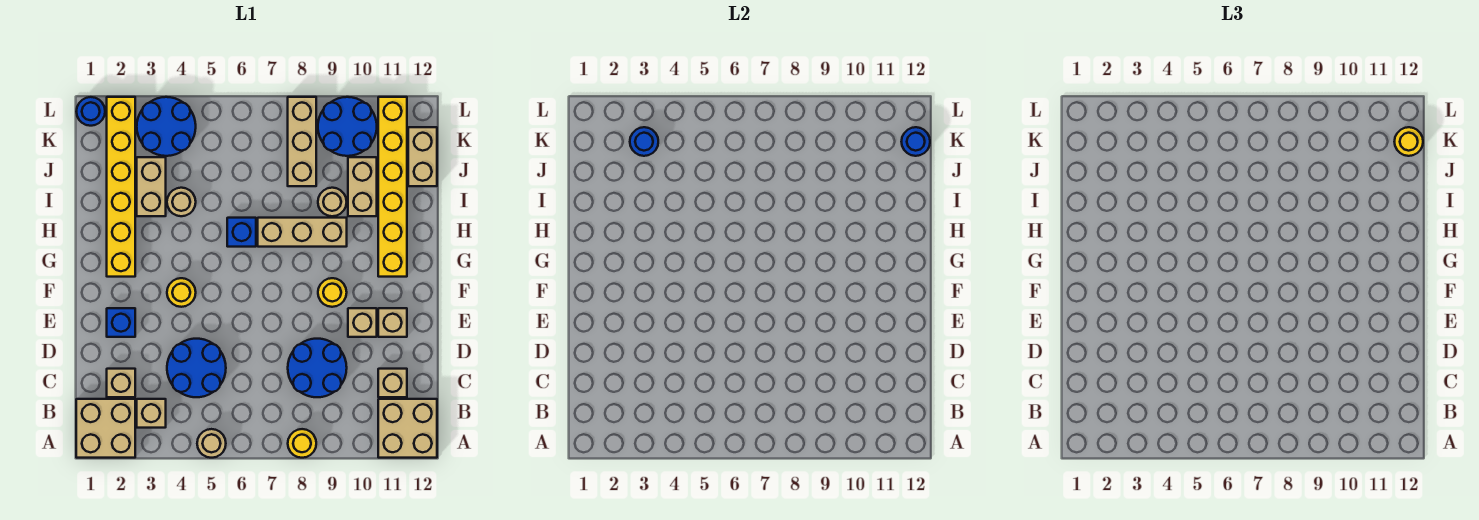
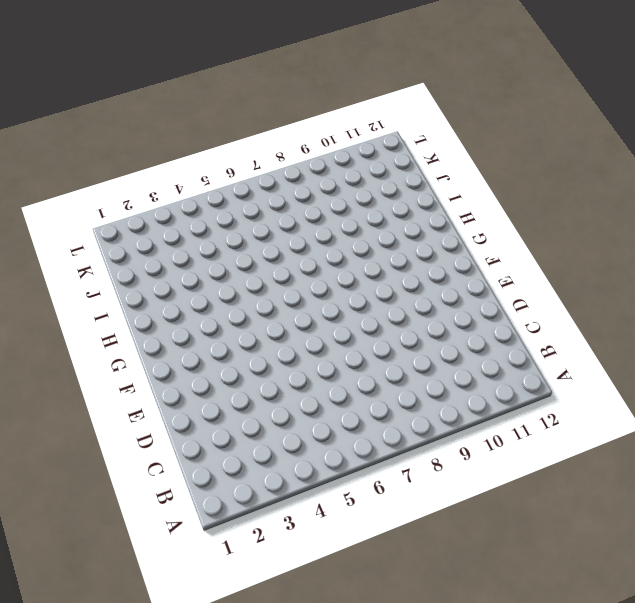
none -> tan brick A1:B2 level 1
none -> tan round brick A5 level 1
none -> yellow round brick A8 level 1
none -> tan brick A11:B12 level 1

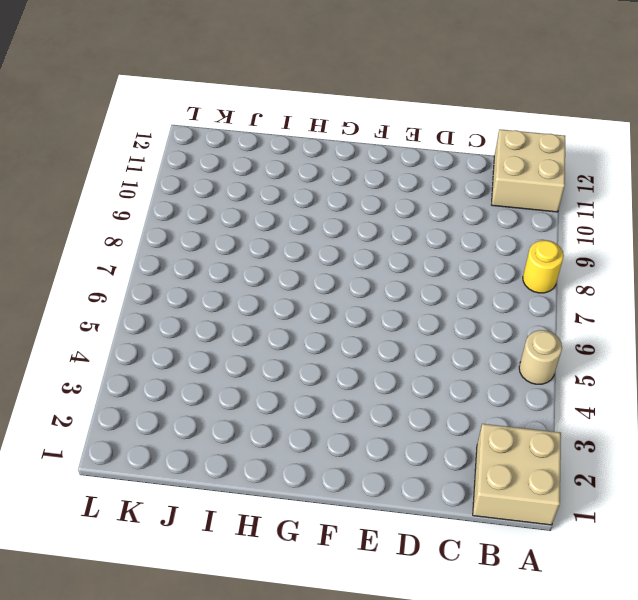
none -> tan brick B3 level 1
none -> tan brick C2 level 1
none -> blue round brick C4:D5 level 1
none -> blue round brick C8:D9 level 1

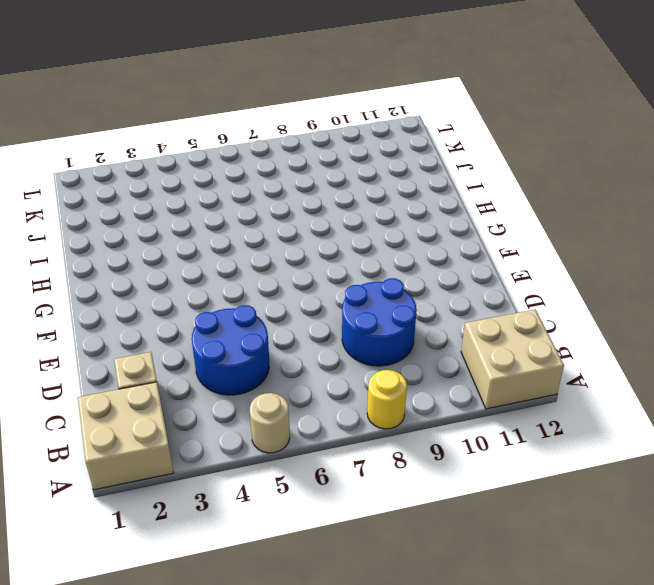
none -> tan brick B3 level 1
none -> tan brick C11 level 1
none -> blue brick E2 level 1
none -> tan brick E10 level 1

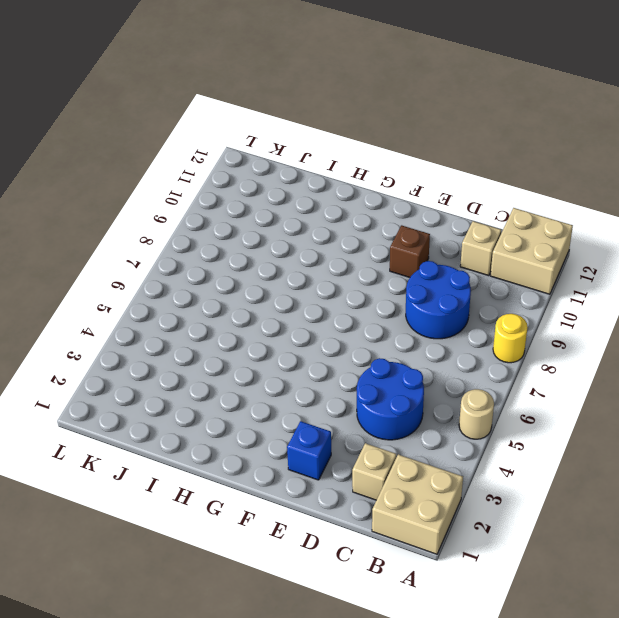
brown brick E10 level 1 -> tan brick E10 level 1
none -> tan brick B3 level 1
none -> tan brick E11 level 1
none -> yellow round brick F4 level 1
none -> yellow round brick F9 level 1

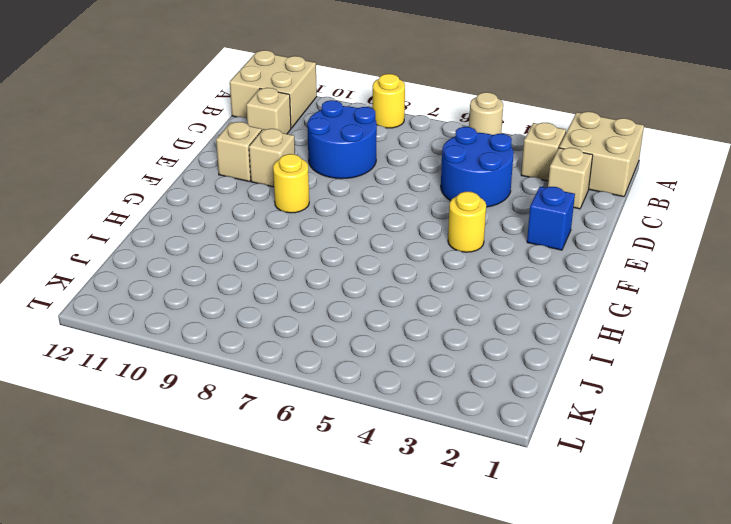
none -> yellow brick G2:L2 level 1
none -> yellow brick G11:L11 level 1
none -> blue brick H6 level 1
none -> tan brick H7:H9 level 1

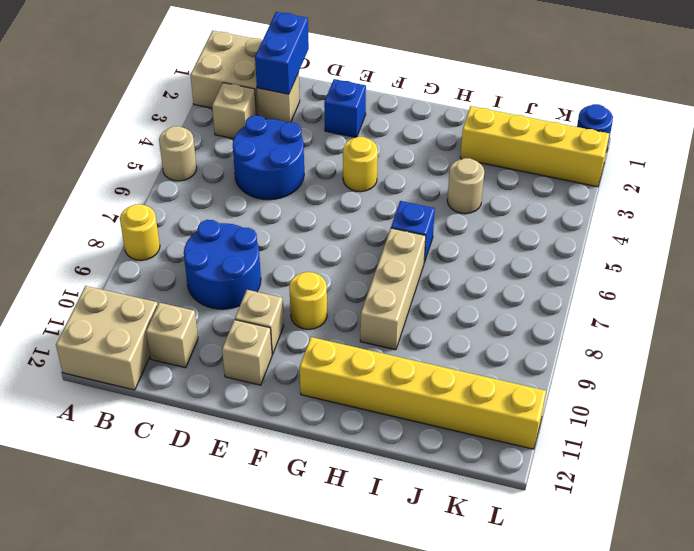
blue brick C1:C2 level 2 -> none
yellow brick I2:L2 level 1 -> yellow brick G2:L2 level 1
none -> tan brick I3:J3 level 1
none -> tan round brick I9 level 1
none -> tan brick I10:J10 level 1
none -> tan brick J8:L8 level 1

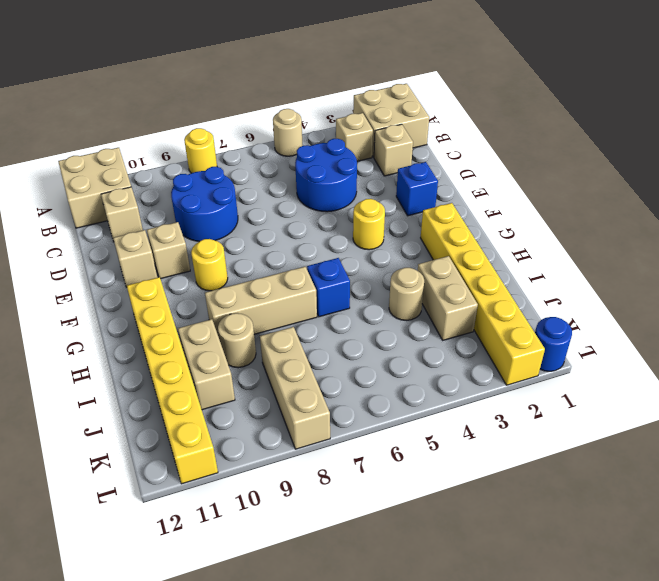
none -> tan brick J12:K12 level 1
none -> blue round brick K3:L4 level 1
none -> blue round brick K9:L10 level 1
none -> blue round brick K3 level 2

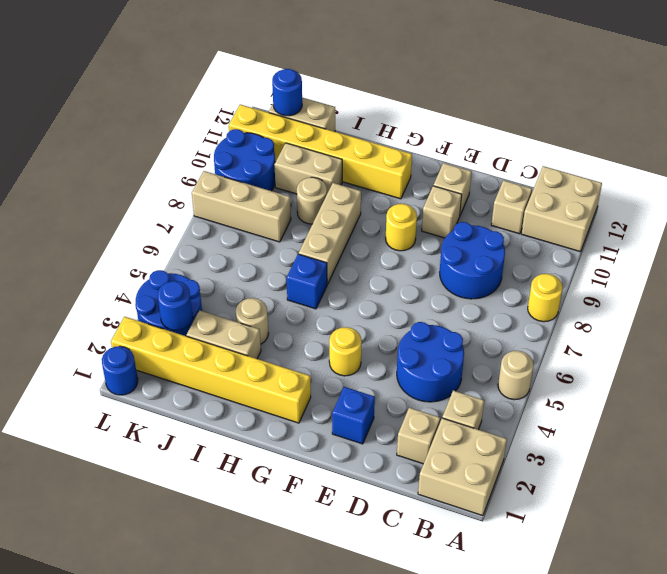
none -> yellow round brick K12 level 3

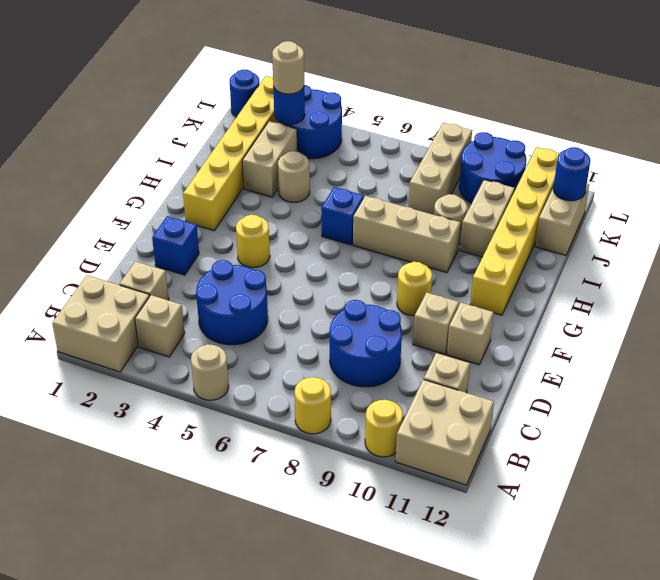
yellow round brick A10 level 1 -> yellow round brick K12 level 3
tan round brick K3 level 3 -> none

